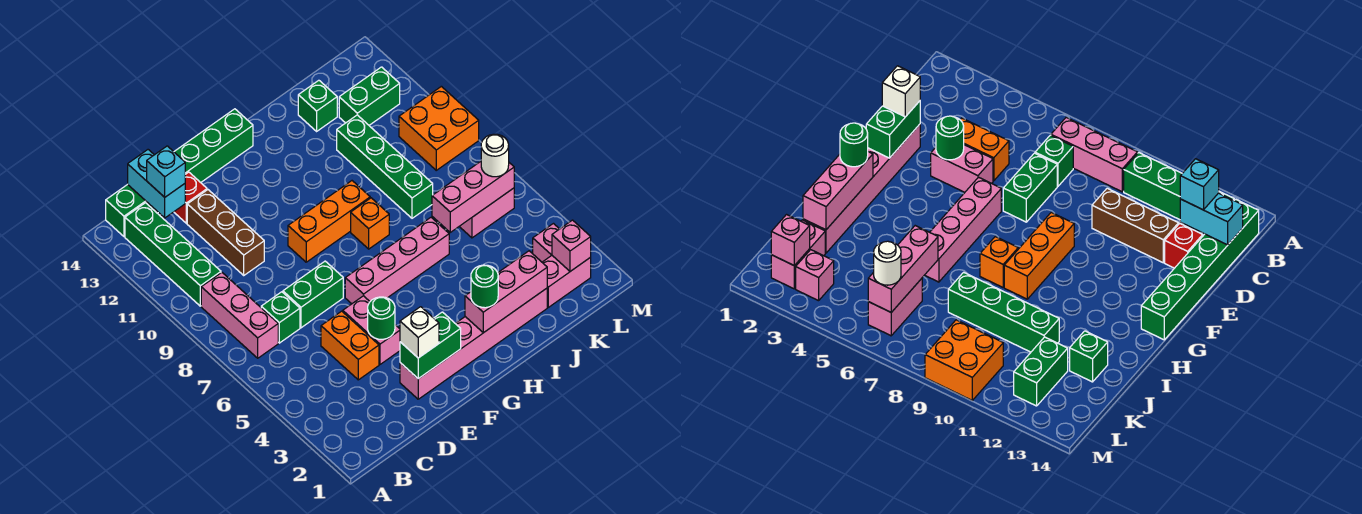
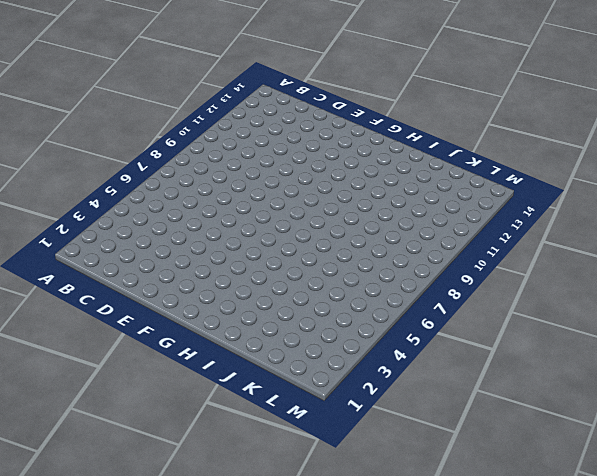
none -> pink brick B7:B9 level 1
none -> green brick B10:B13 level 1
none -> green brick B14:G14 level 1
none -> green brick C7 level 1

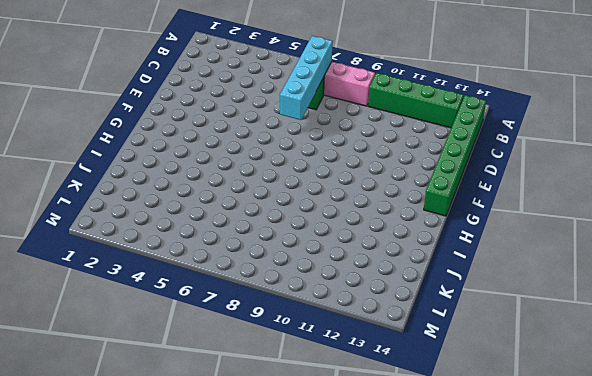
cyan brick B7:E7 level 2 -> none
none -> orange brick D4:D5 level 1
none -> green brick D7:E7 level 1
none -> brown brick D10:D12 level 1
none -> red brick D13 level 1

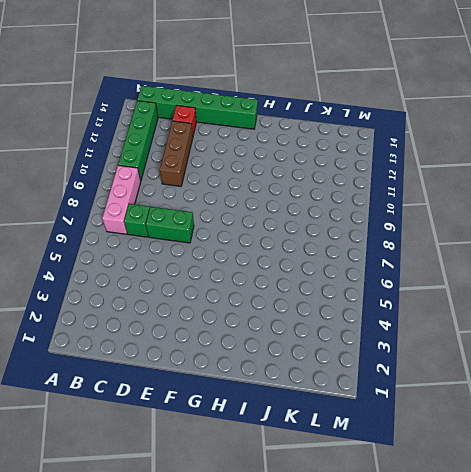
none -> orange brick D4:D5 level 1
none -> pink brick E2:J2 level 1
none -> pink brick E4:E5 level 1
none -> pink brick F6:I6 level 1

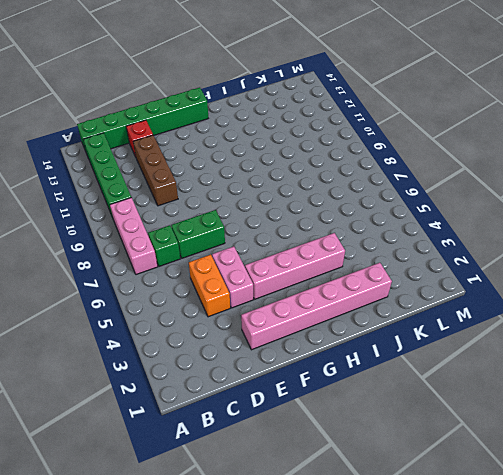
pink brick F4:I4 level 1 -> pink brick F6:I6 level 1
none -> orange brick F9:H9 level 1
none -> orange brick H8 level 1
none -> green brick J8:J11 level 1
none -> green brick J13 level 1

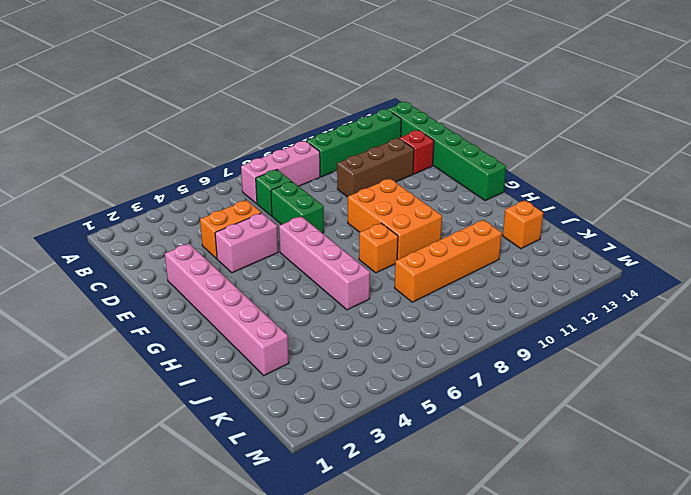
orange brick F9:H10 level 1 -> orange brick F9:H9 level 1
orange brick J8:J11 level 1 -> green brick J8:J11 level 1
orange brick J13 level 1 -> green brick J13 level 1
none -> pink brick K2:L2 level 1
none -> pink brick K6:L6 level 1
none -> green brick K12:L12 level 1
none -> pink brick L3 level 1

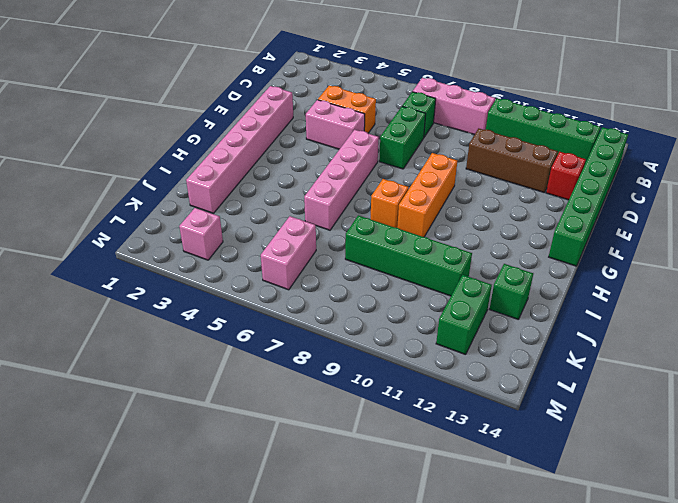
none -> pink brick K2:L2 level 1
none -> orange brick L9:M10 level 1
none -> cyan brick C13:C14 level 2
none -> green brick E2:F2 level 2

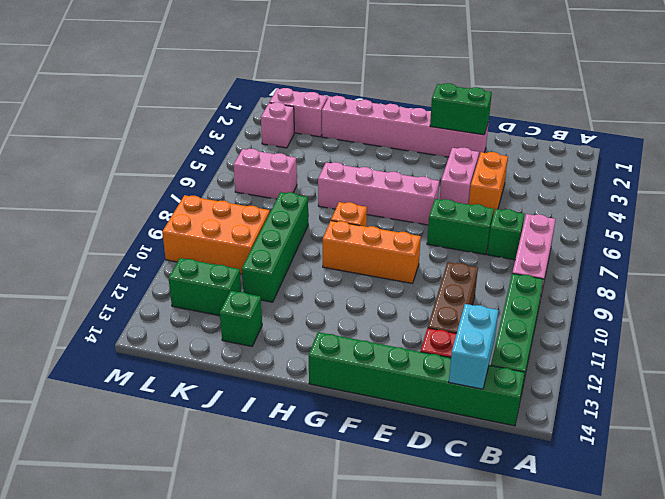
orange brick K9:M10 level 1 -> orange brick L9:M10 level 1
none -> green round brick E4 level 2
none -> pink brick H2:J2 level 2
none -> pink brick J6:L6 level 2
none -> pink brick L2 level 2

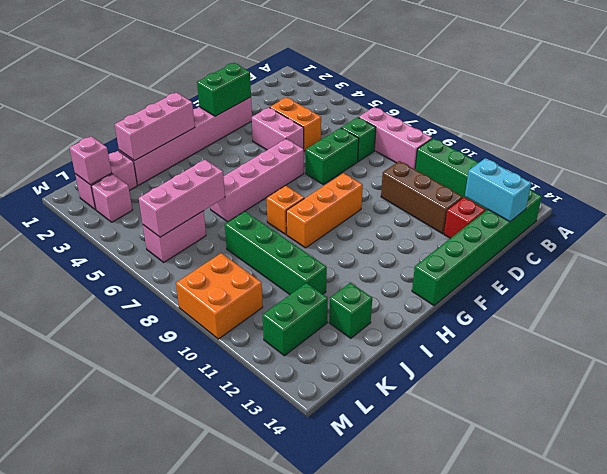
none -> green round brick E4 level 2
none -> cyan brick C13 level 3
none -> white brick E2 level 3
none -> green round brick H2 level 3

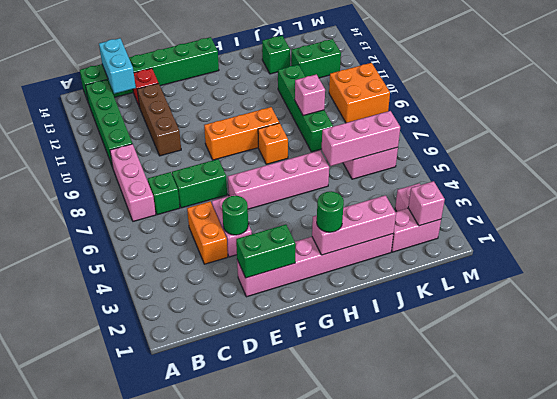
pink brick J9 level 2 -> none
none -> cyan brick C13 level 3
none -> white brick E2 level 3
none -> white round brick L6 level 3

